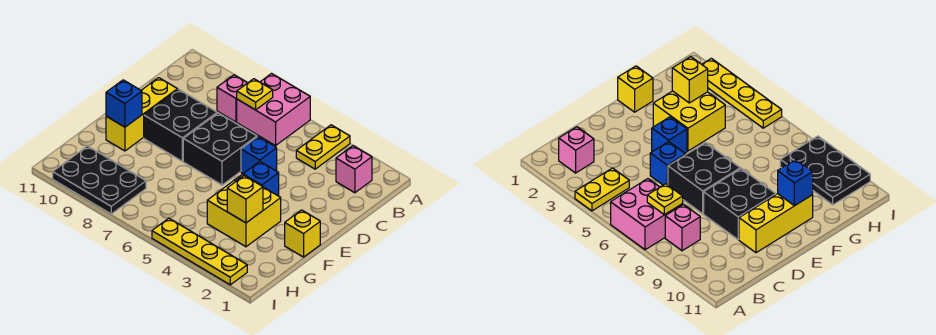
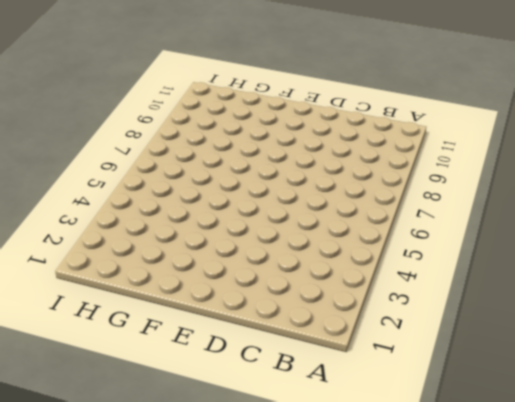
none -> yellow plate A4:B4 level 1
none -> pink brick A6:B7 level 1
none -> pink brick B2 level 1

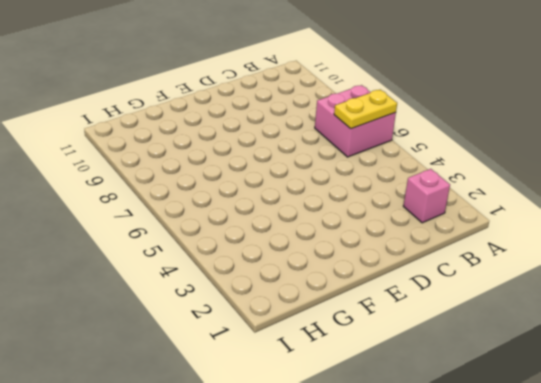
yellow plate A6:B6 level 2 -> yellow plate A4:B4 level 1
none -> pink brick B8 level 1
none -> blue brick D5 level 1
none -> black brick D6:E7 level 1

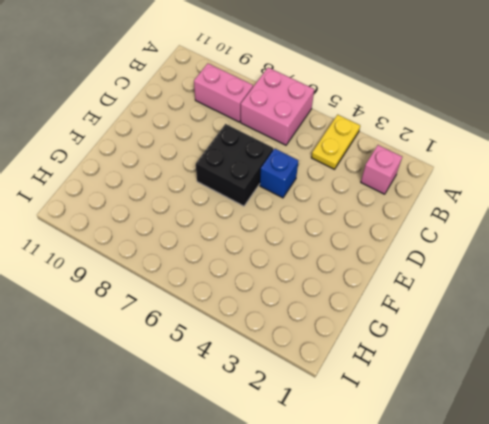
pink brick B8:B9 level 1 -> pink brick B8 level 1
none -> black brick D8:E9 level 1
none -> yellow brick D10:F10 level 1
none -> blue brick E4 level 1

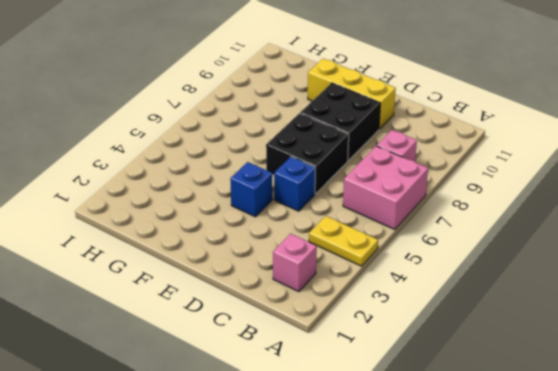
none -> yellow brick F1 level 1
none -> yellow brick F3:G4 level 1
none -> black plate H8:I10 level 1

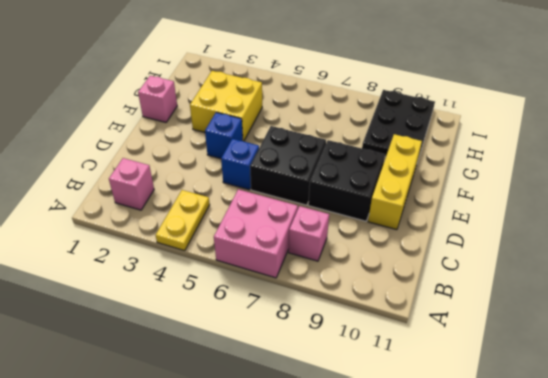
pink brick F1 level 1 -> yellow brick F1 level 1
black plate G9:I10 level 1 -> black plate H8:I10 level 1
none -> yellow plate I2:I5 level 1
none -> yellow plate B7 level 2
none -> blue brick F10 level 2

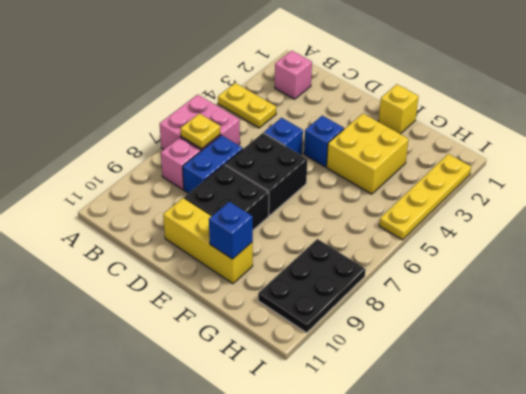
blue brick C7:C8 level 1 -> none
none -> yellow brick G3 level 2

